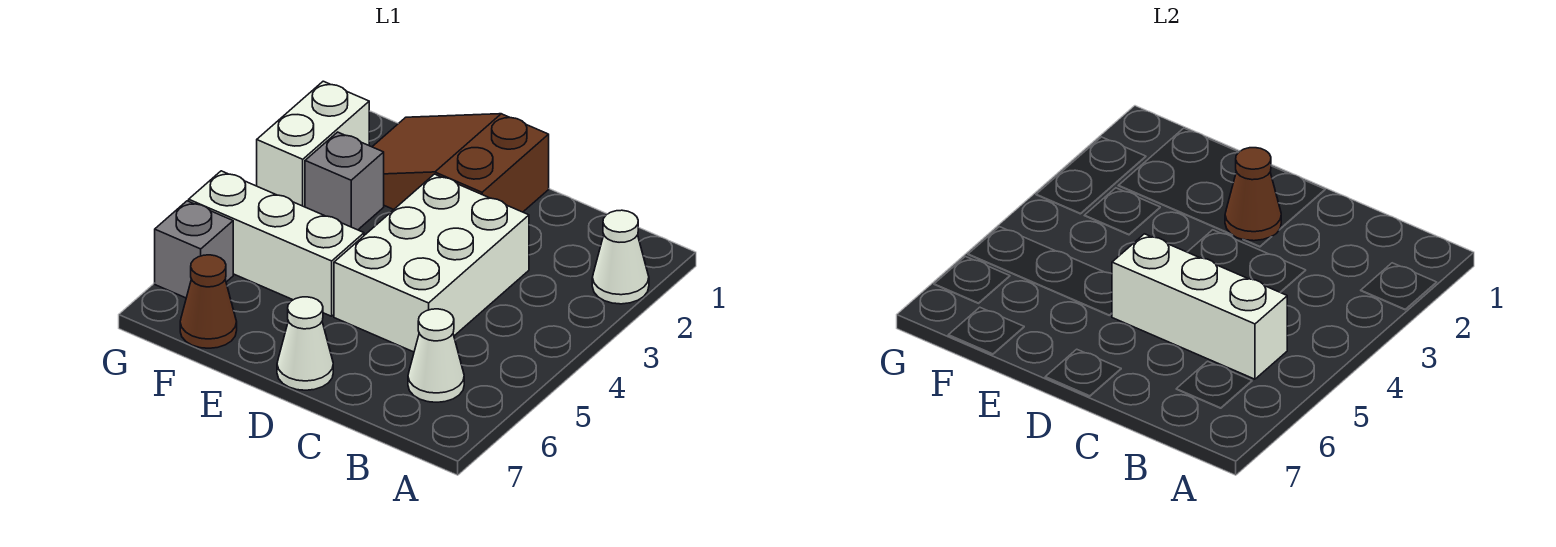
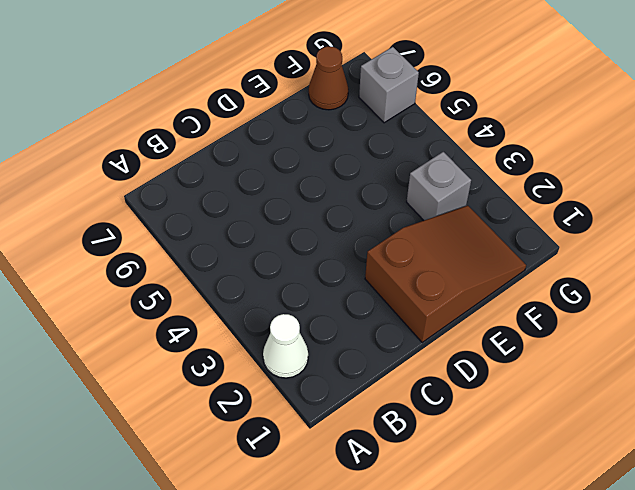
none -> white cone B6 level 1
none -> white brick C3:D5 level 1
none -> white cone D7 level 1

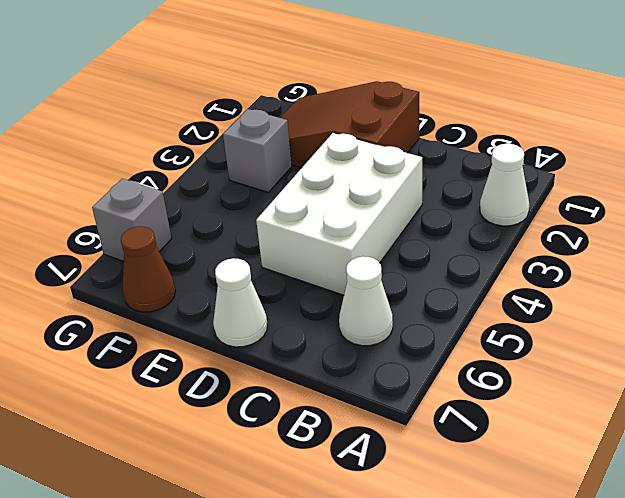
none -> white brick E5:G5 level 1
none -> white brick G2:G3 level 1
none -> white brick B5:D5 level 2

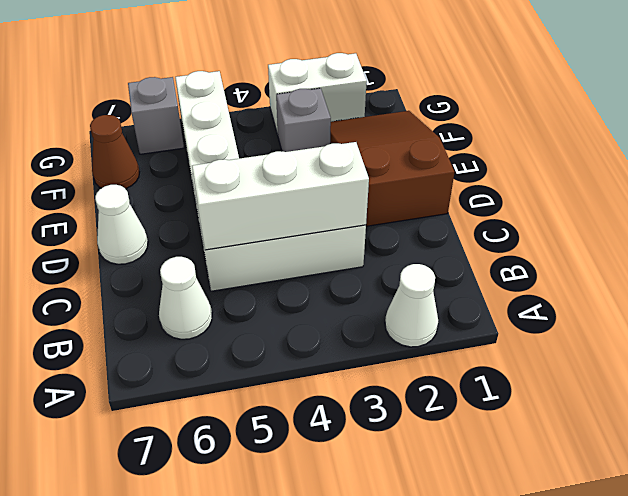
white brick C3:C5 level 2 -> white brick B5:D5 level 2
none -> brown cone D2 level 2

